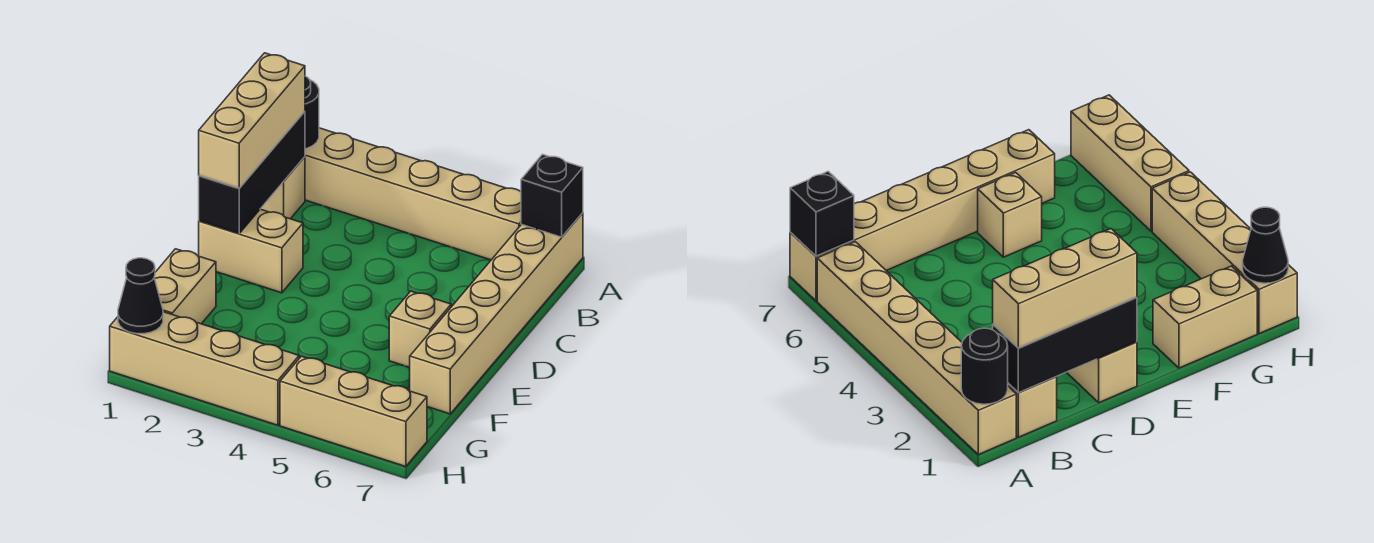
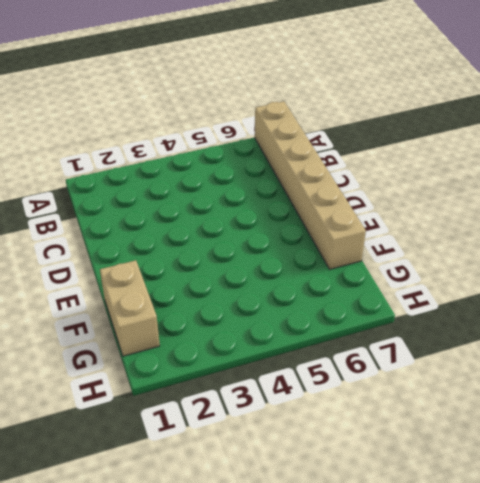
none -> tan brick A1:A6 level 1
none -> tan brick B1 level 1
none -> tan brick D1:D2 level 1

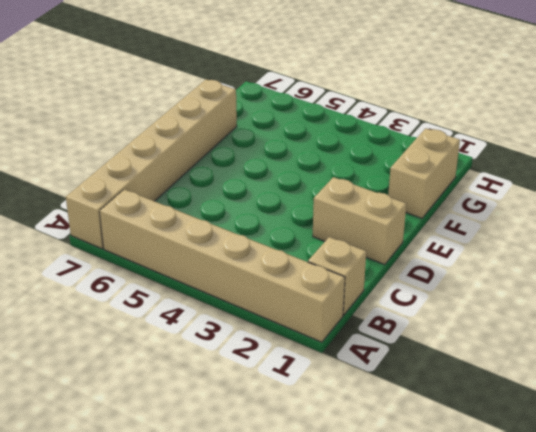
none -> tan brick E6 level 1
none -> tan brick H1:H4 level 1
none -> tan brick H5:H7 level 1

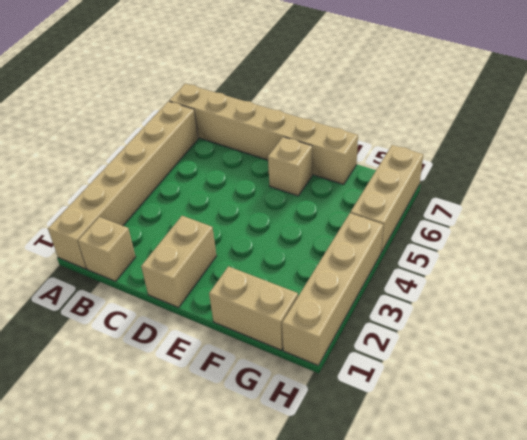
none -> black round brick A1 level 2
none -> black brick A7 level 2
none -> black brick B1:D1 level 2

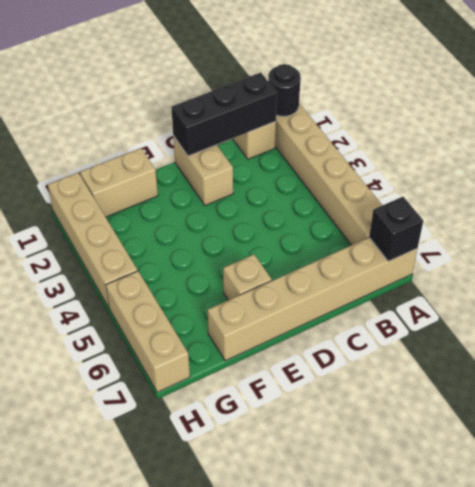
none -> black cone H1 level 2
none -> tan brick B1:D1 level 3

